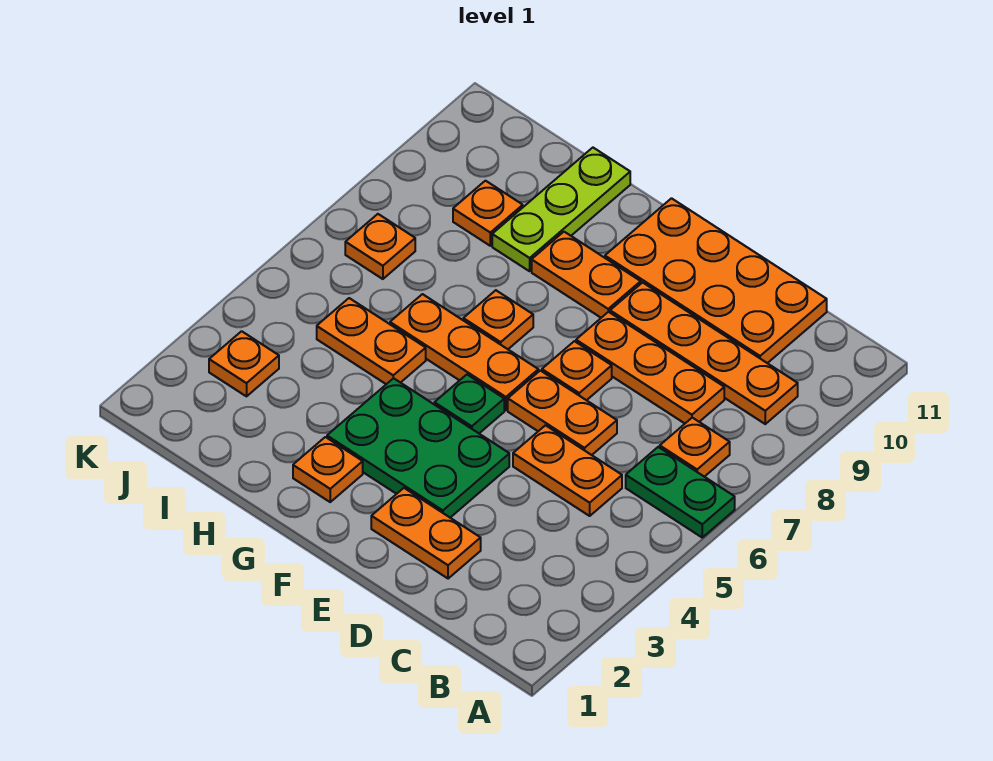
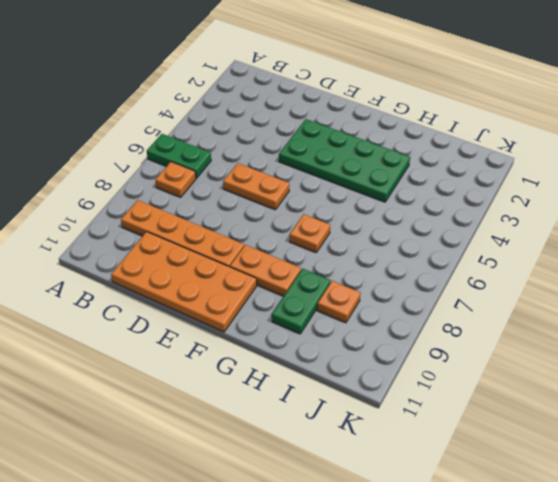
green plate E3:H4 level 1 -> green plate E3:G4 level 1
green plate H9:H10 level 1 -> lime plate H9:H11 level 1
none -> orange plate C5:D5 level 1
none -> orange plate C8:E8 level 1
none -> orange plate D2:E2 level 1

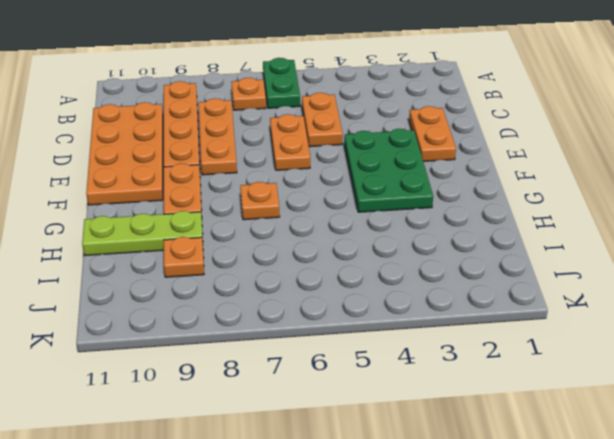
none -> orange plate E7 level 1
none -> green plate F5 level 1
none -> orange plate F6:H6 level 1

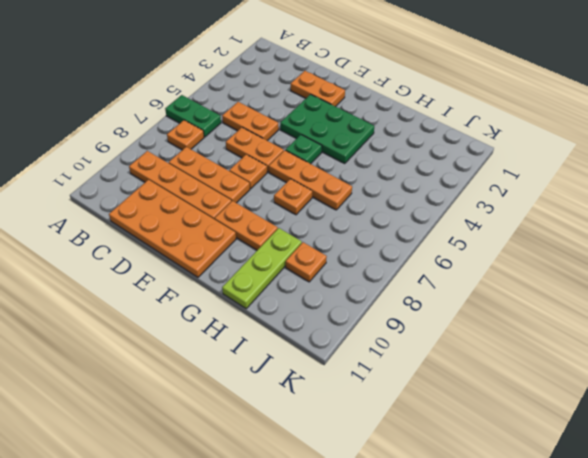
none -> orange plate G2 level 1
none -> orange plate H5:I5 level 1
none -> orange plate J3 level 1

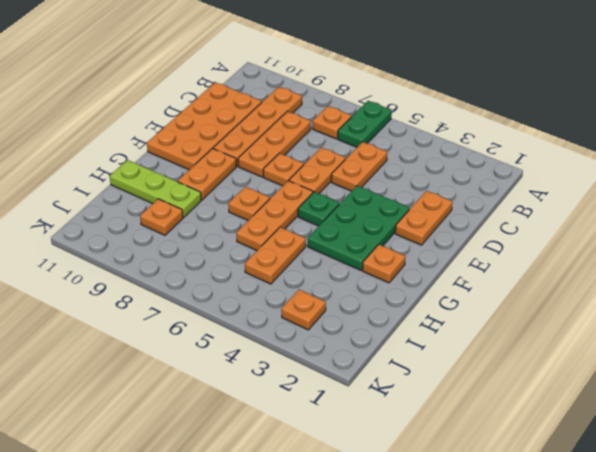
none -> orange plate J7 level 1

